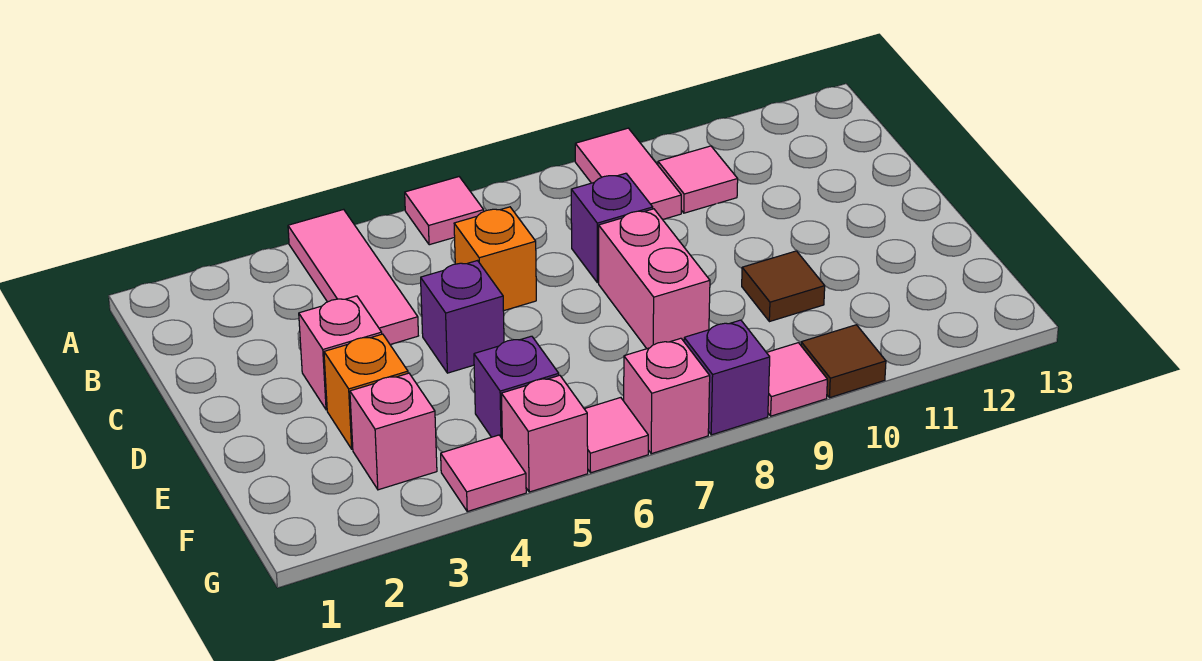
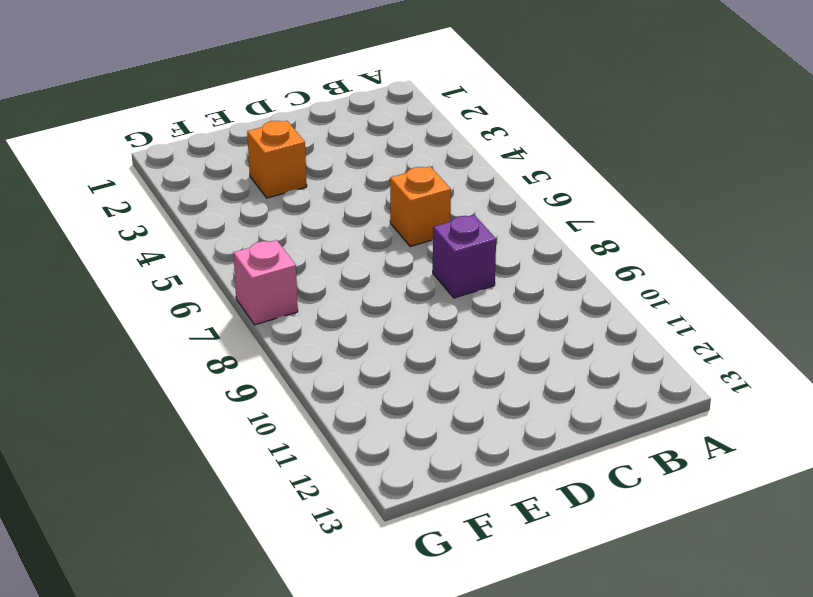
none -> pink tile A4:C4 level 1
none -> pink tile A6 level 1
none -> pink tile A9:B9 level 1

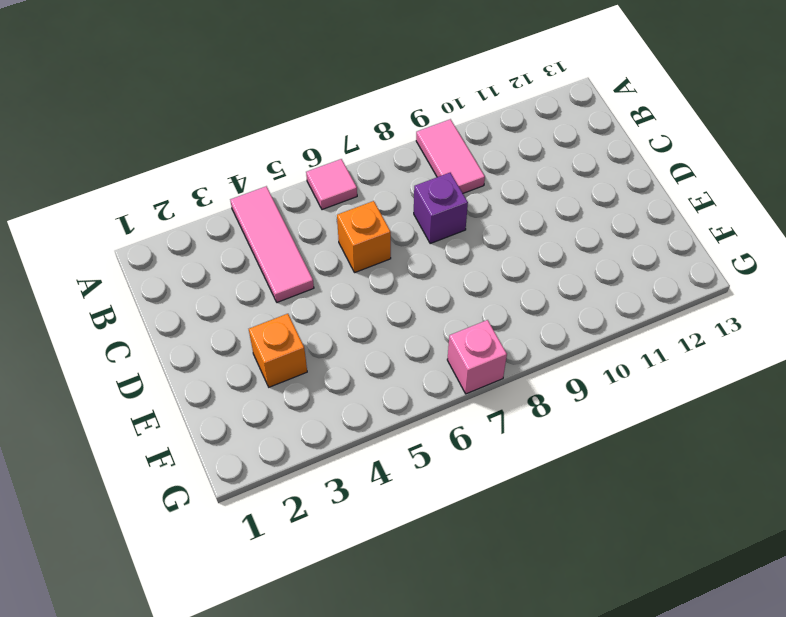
none -> pink tile B10 level 1
none -> pink brick D3 level 1
none -> purple brick D5 level 1

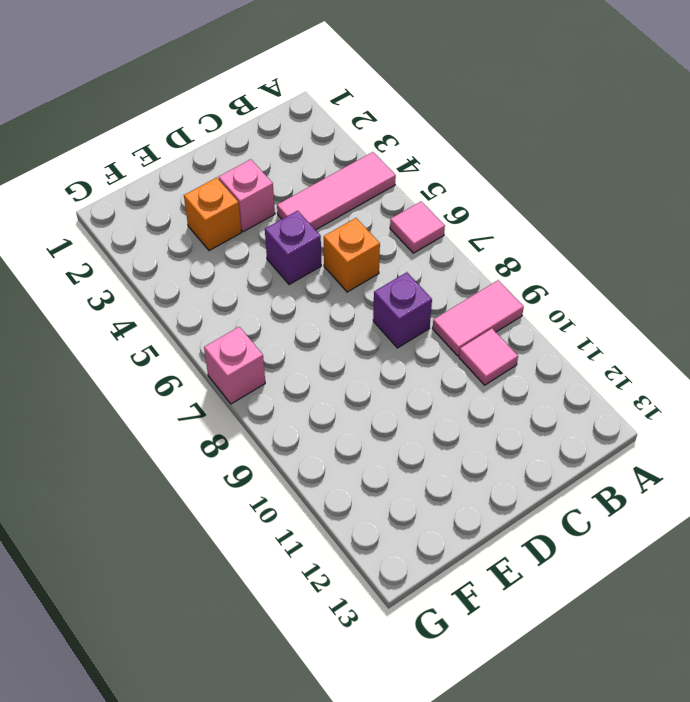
none -> pink brick D8:E8 level 1
none -> brown tile E10 level 1
none -> pink brick F3 level 1

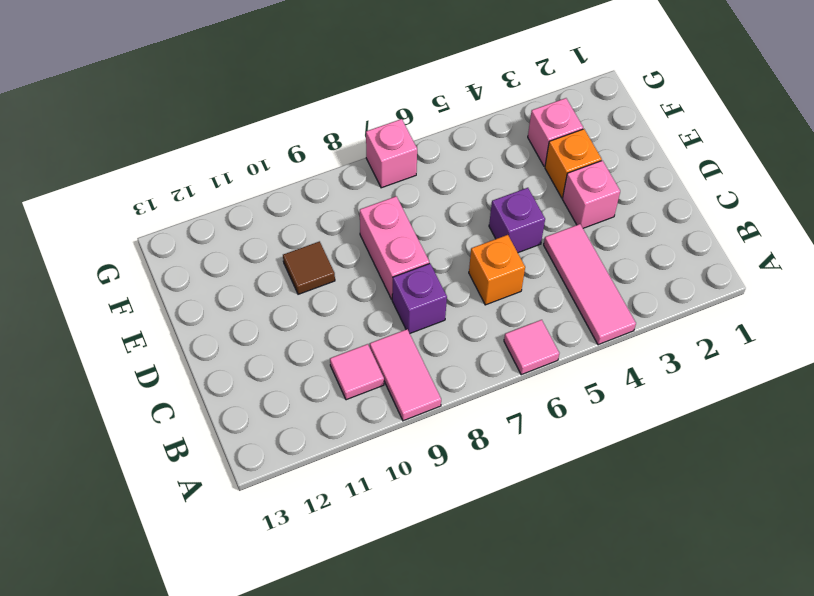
none -> purple brick F5 level 1
none -> pink tile G4 level 1
none -> pink brick G5 level 1

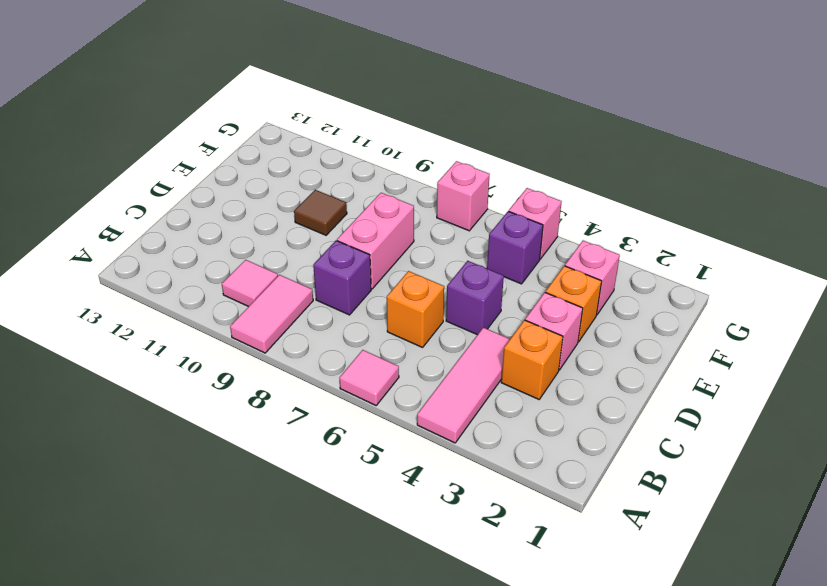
orange brick C3 level 1 -> none
none -> pink tile G4 level 1
none -> pink tile G6 level 1
none -> purple brick G8 level 1

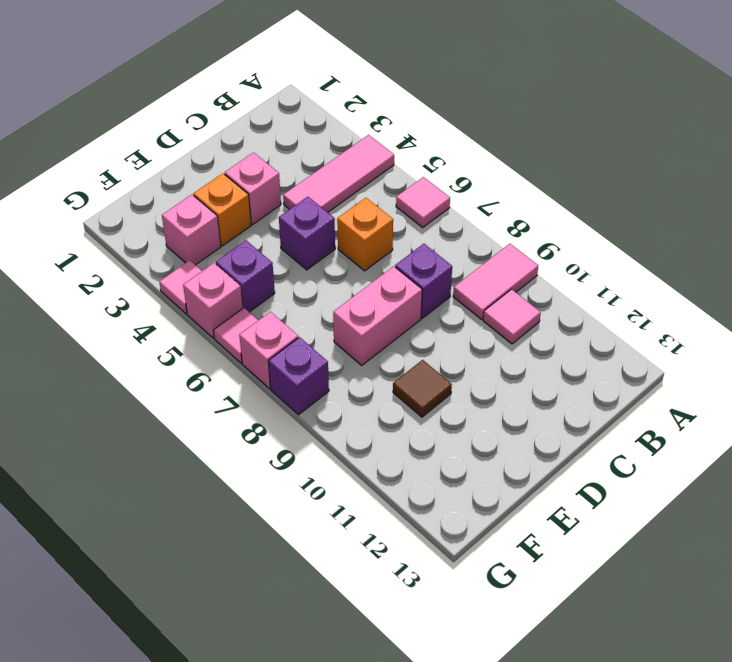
none -> pink tile G9 level 1
none -> brown tile G10 level 1

